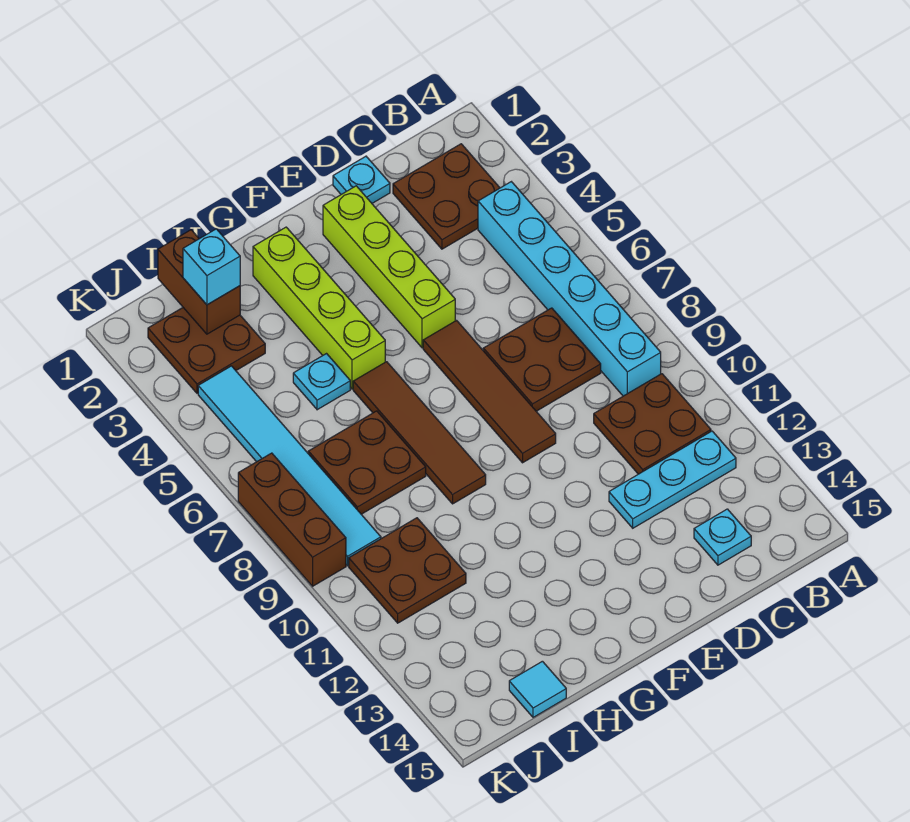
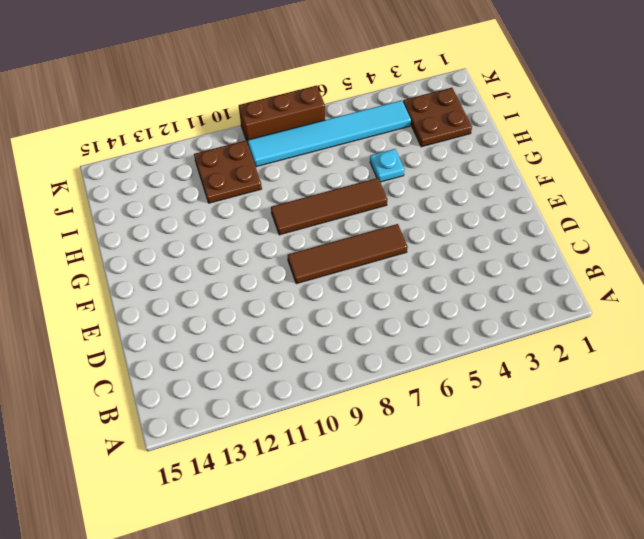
none -> brown plate B2:C3 level 1
none -> cyan brick B4:B9 level 1
none -> brown plate B10:C11 level 1

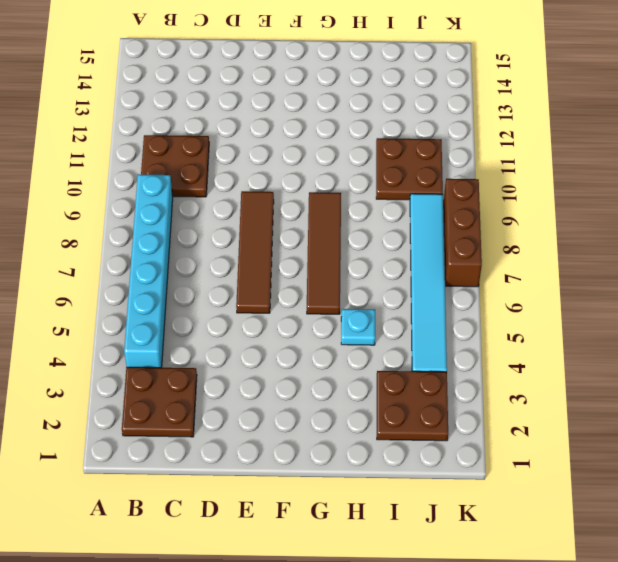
none -> cyan plate B12:D12 level 1
none -> brown plate C7:D8 level 1
none -> cyan plate C14 level 1

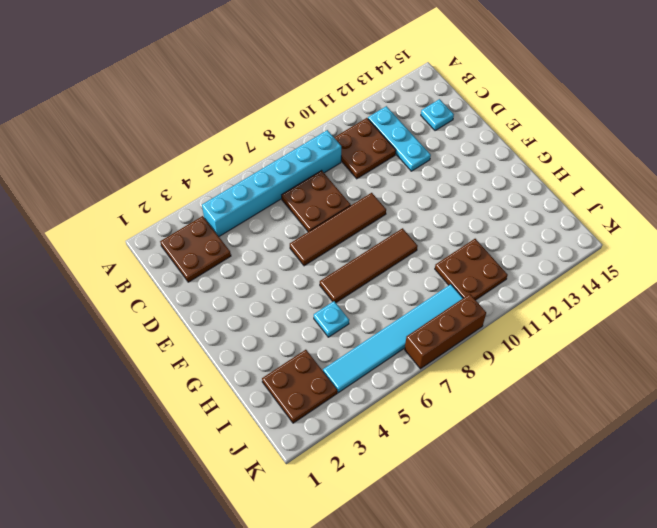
none -> cyan plate D1 level 1
none -> lime brick E2:E5 level 1
none -> lime brick G2:G5 level 1

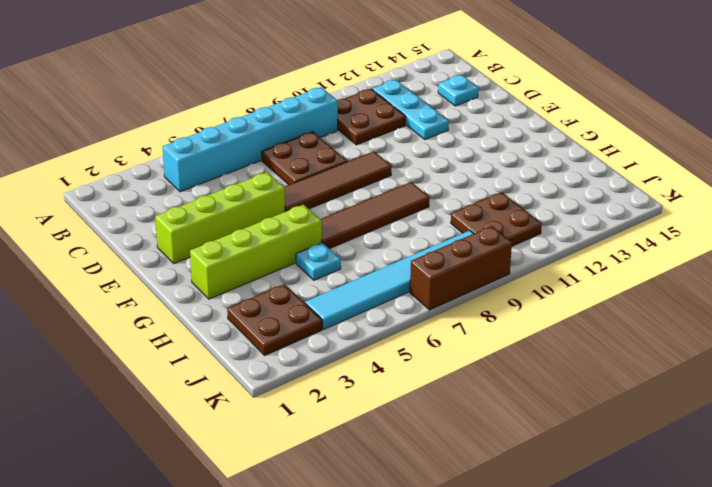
none -> brown plate B2:C3 level 1
none -> cyan plate D1 level 1
none -> brown plate H7:I8 level 1

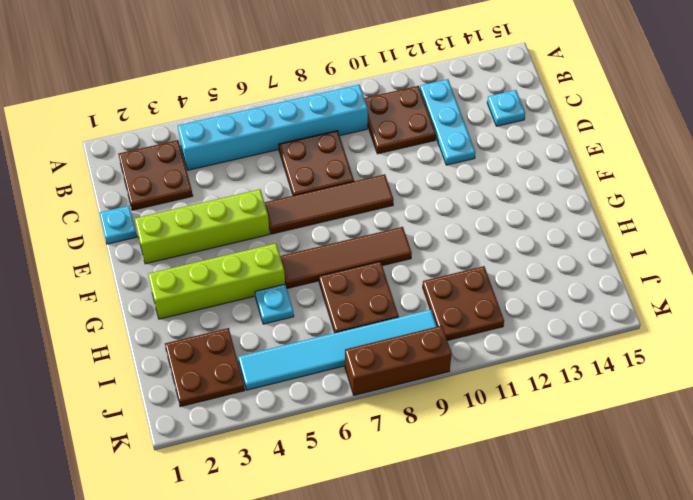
none -> cyan tile I15 level 1
none -> brown brick I1:I2 level 2
none -> cyan brick I2 level 3

